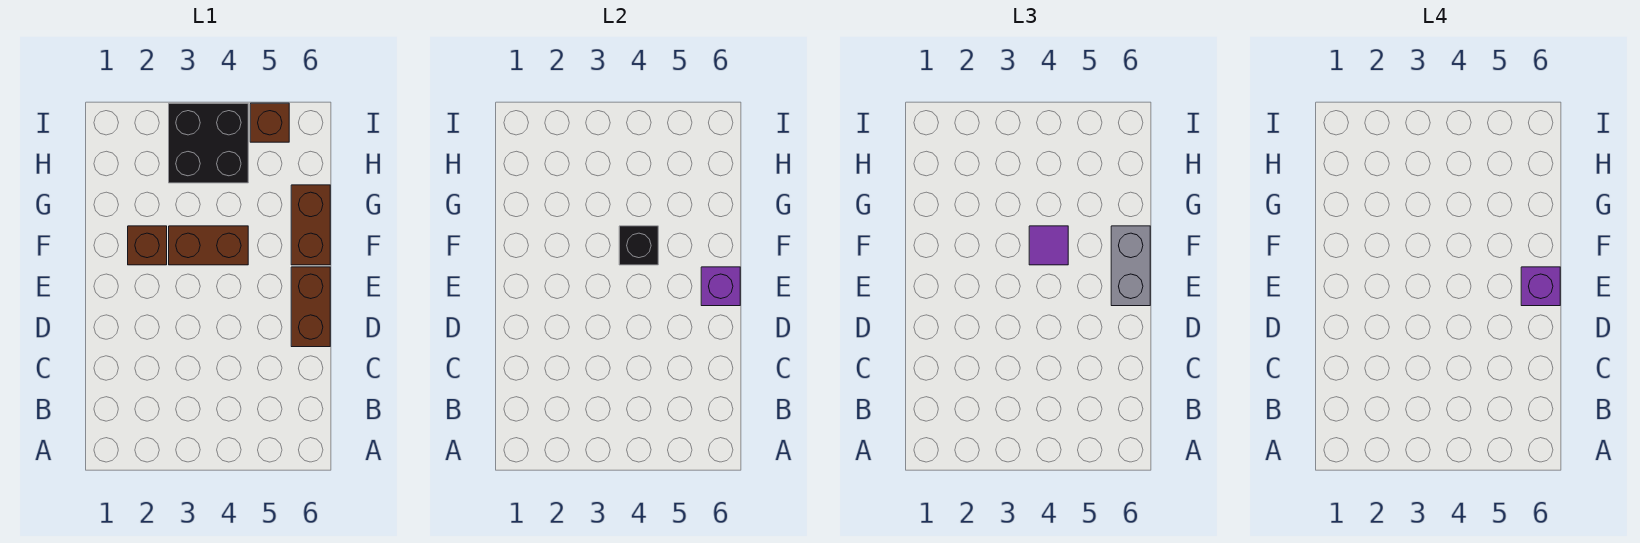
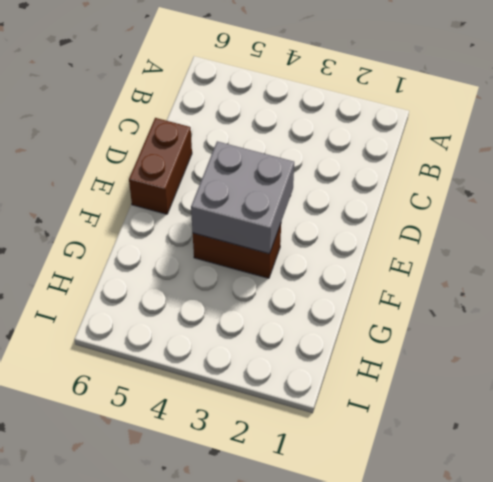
grey brick E3:F4 level 2 -> black brick F4 level 2
none -> brown brick F2 level 1
none -> brown brick F6:G6 level 1

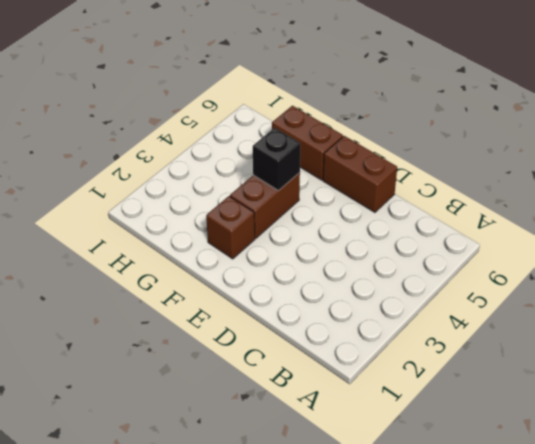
none -> black brick H3:I4 level 1
none -> brown brick I5 level 1

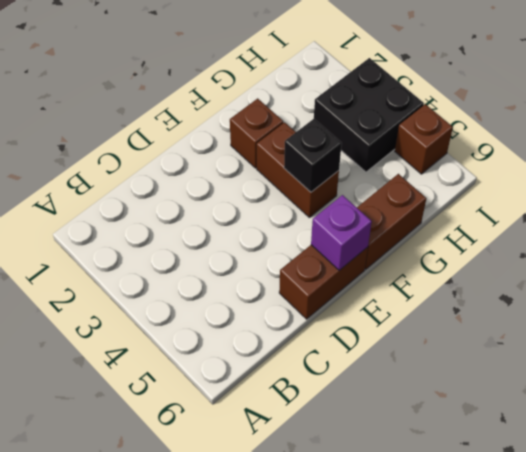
none -> grey brick E6:F6 level 3
none -> purple tile F4 level 3

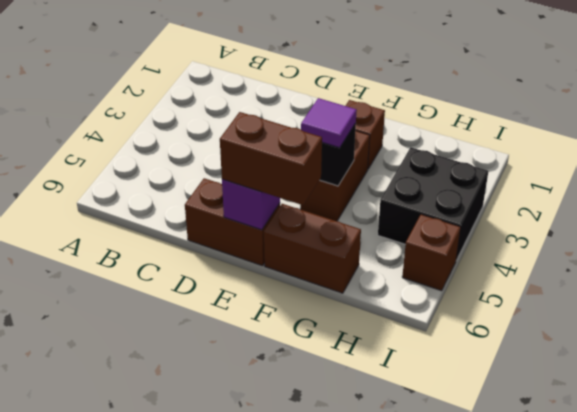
brown brick E6:F6 level 3 -> grey brick E6:F6 level 3
none -> purple brick E6 level 4

